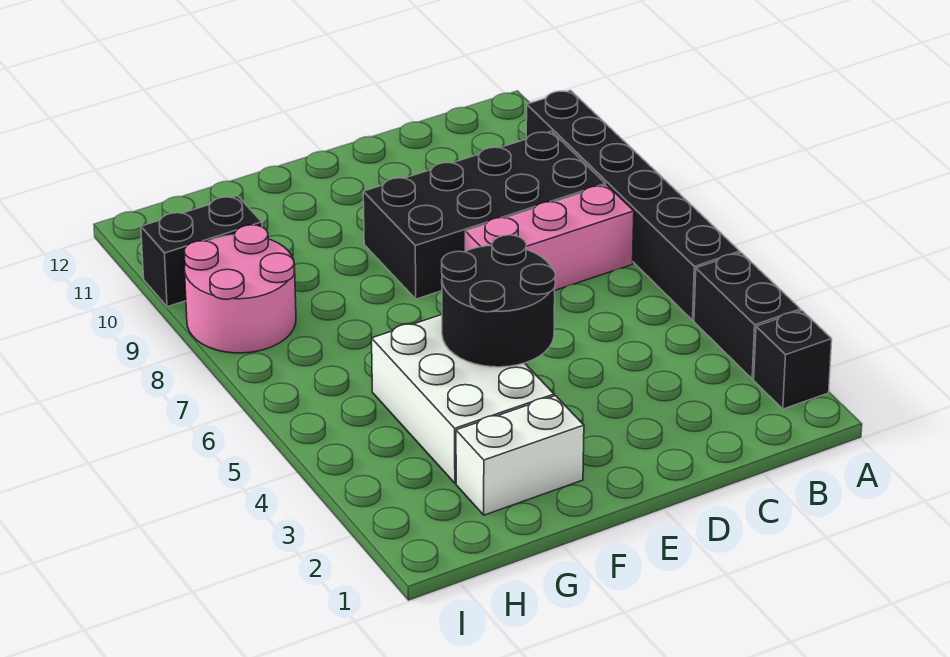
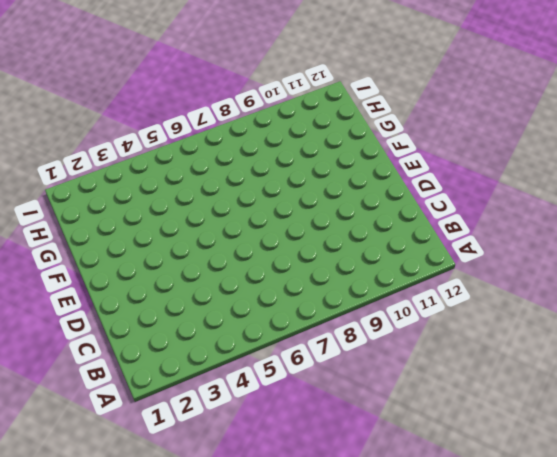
none -> black brick A2 level 1
none -> black brick A3:A4 level 1

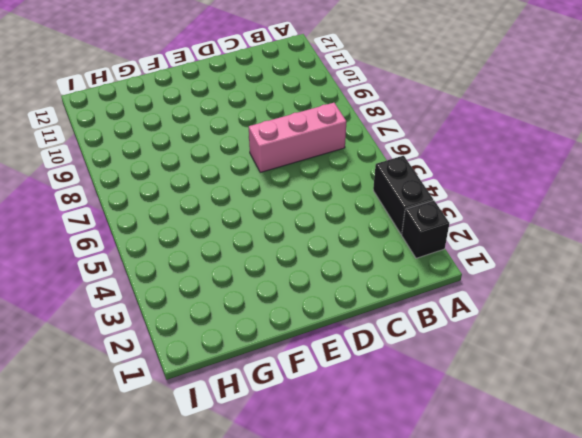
none -> black brick A5:A10 level 1
none -> black brick B8:E9 level 1

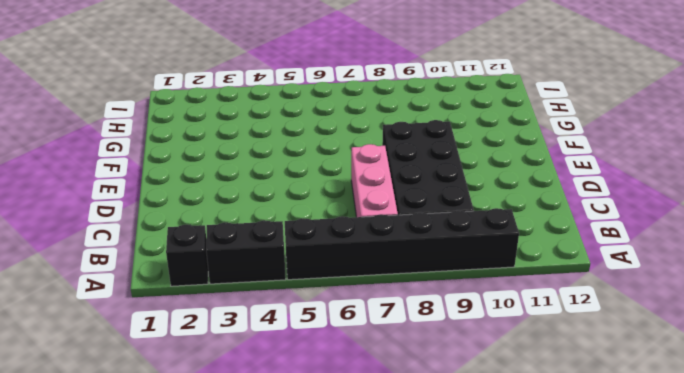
none -> white brick F2:G2 level 1
none -> white brick F3:G5 level 1

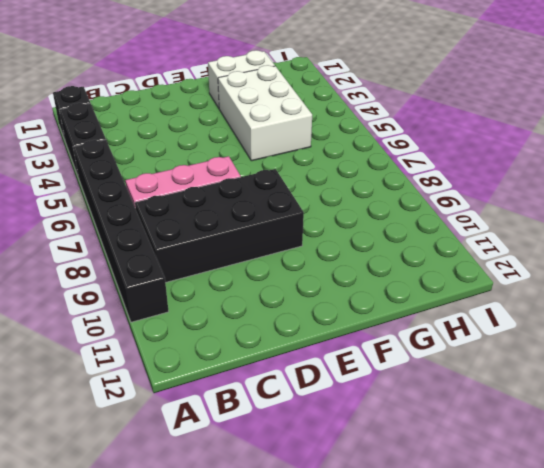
none -> pink round brick H8:I9 level 1
none -> black brick H10:I10 level 1

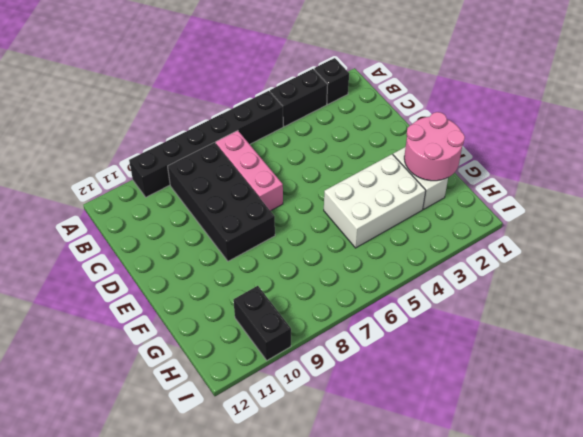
pink round brick F1:G2 level 2 -> pink round brick H8:I9 level 1
none -> black round brick E4:F5 level 2

